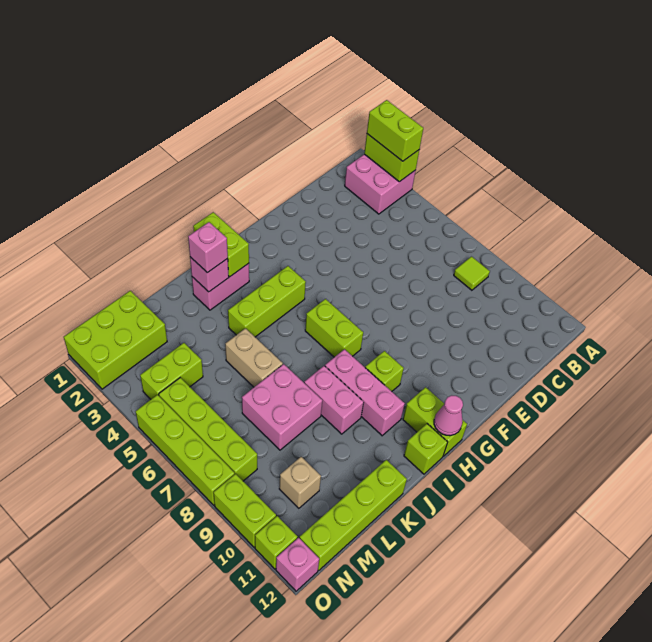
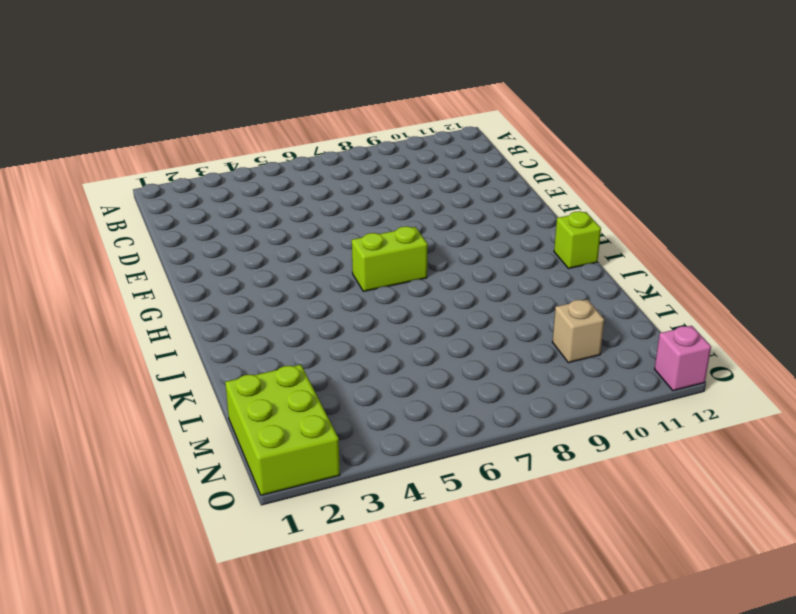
none -> pink brick A2:B3 level 1
none -> lime tile B8 level 1
none -> lime brick H4:J4 level 1

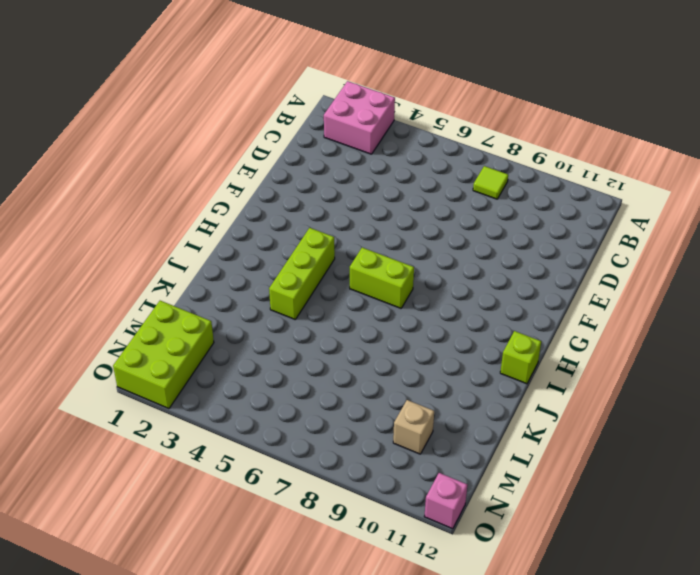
none -> lime brick H9 level 1
none -> lime brick H11:H12 level 1
none -> pink brick I2:J2 level 1

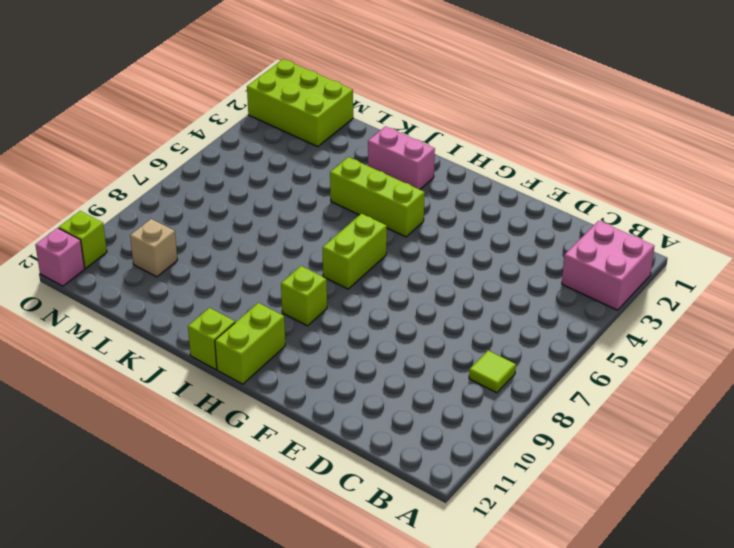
none -> pink brick I8:I10 level 1
none -> pink brick J8:J9 level 1
none -> tan brick K5:K6 level 1

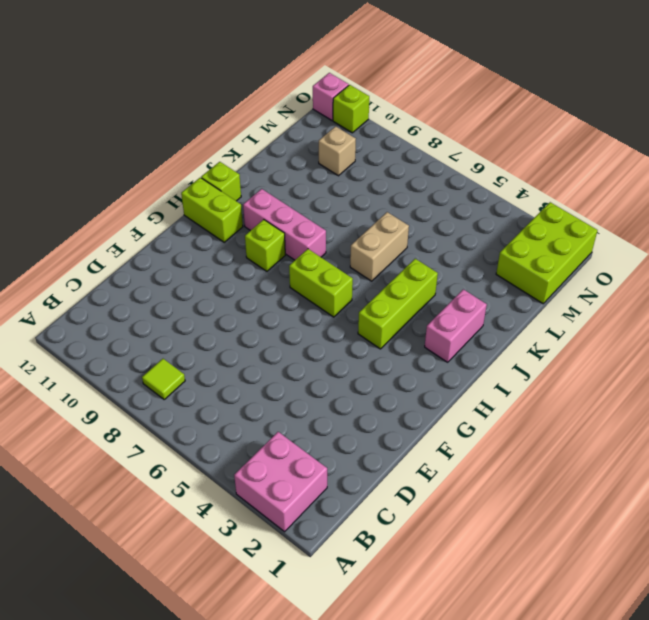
tan brick J6:K6 level 1 -> tan brick K5:K6 level 1
none -> pink brick J8:J9 level 1
none -> pink brick K7:L8 level 1
none -> lime brick K12:N12 level 1

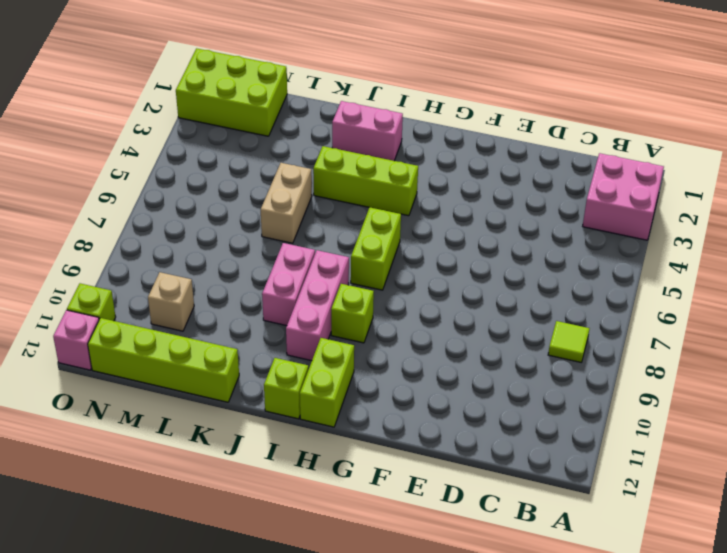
none -> pink brick K7:L8 level 1
none -> lime brick M4:N4 level 1
none -> lime brick N5:N8 level 1

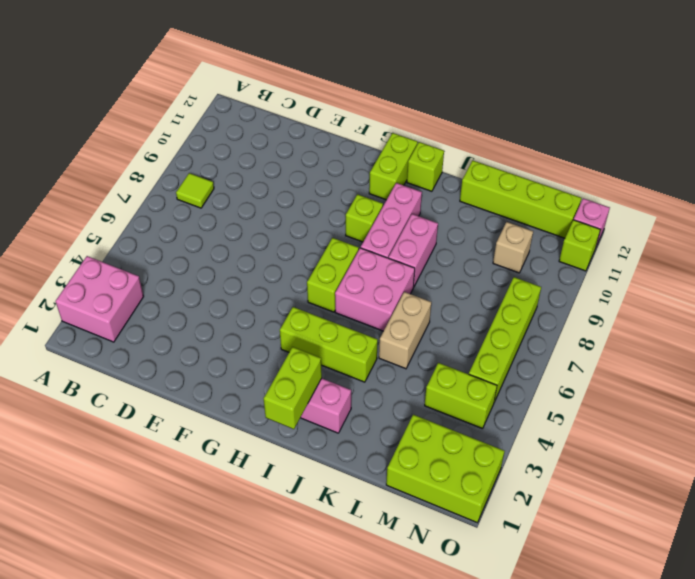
pink brick I6:J7 level 1 -> pink brick K7:L8 level 1
none -> lime brick O5:O8 level 1
none -> lime brick O9:O10 level 1
none -> lime brick A2:A3 level 2

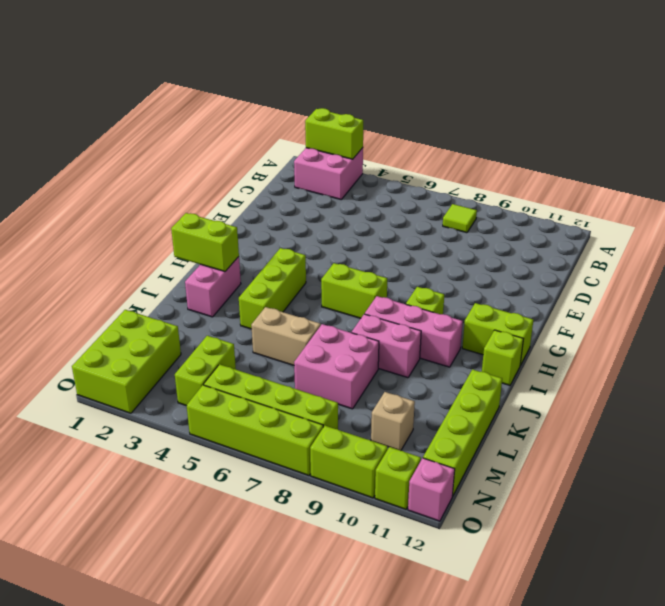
none -> pink cone H12 level 2
none -> pink brick J2 level 2
none -> lime brick A2:A3 level 3

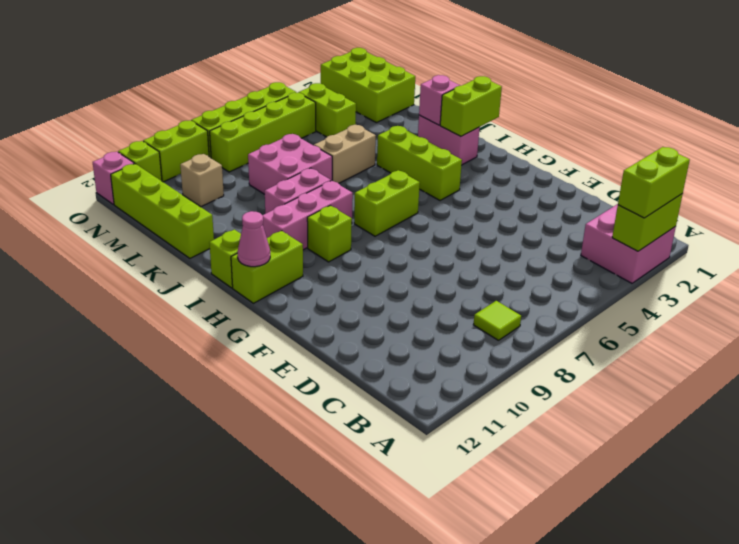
none -> pink brick J2 level 3

